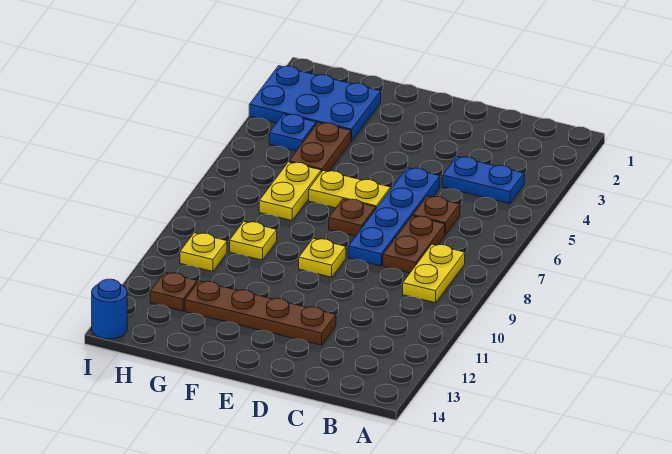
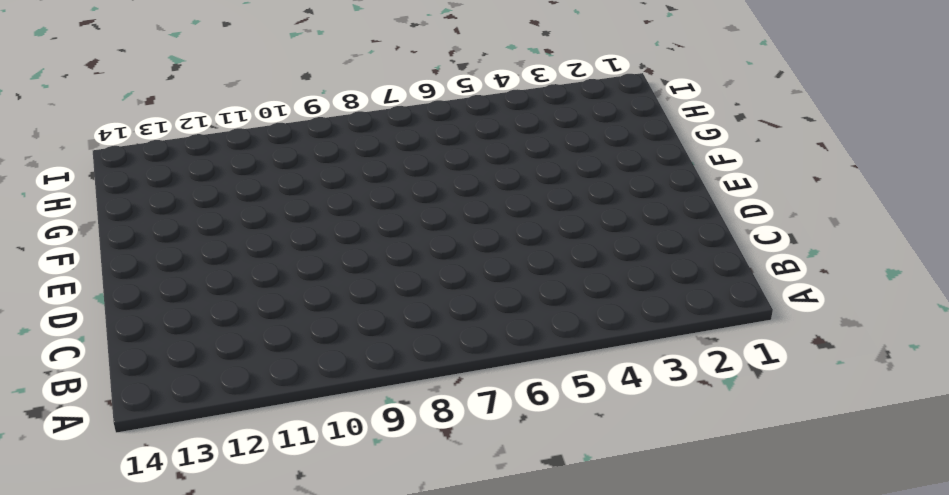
none -> blue plate B4:C4 level 1
none -> yellow plate B8:B9 level 1
none -> brown plate C6 level 1

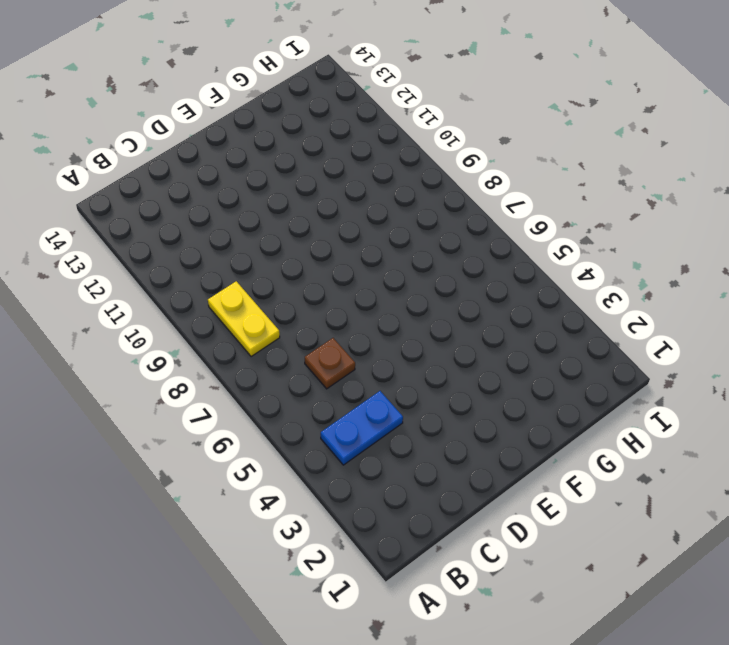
none -> brown plate C7:C8 level 1
none -> blue plate D5:D8 level 1
none -> brown plate D12:G12 level 1

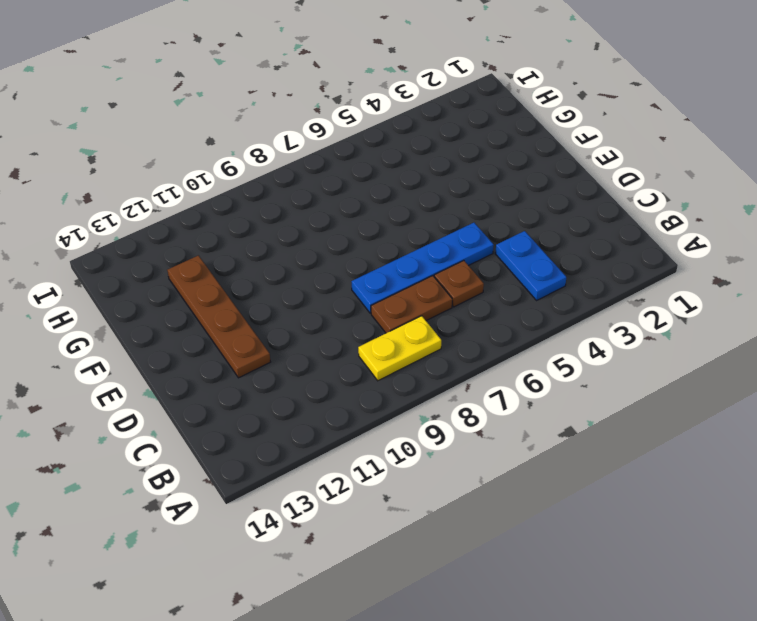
none -> yellow plate E6:F6 level 1
none -> brown plate E7 level 1
none -> yellow plate E9 level 1

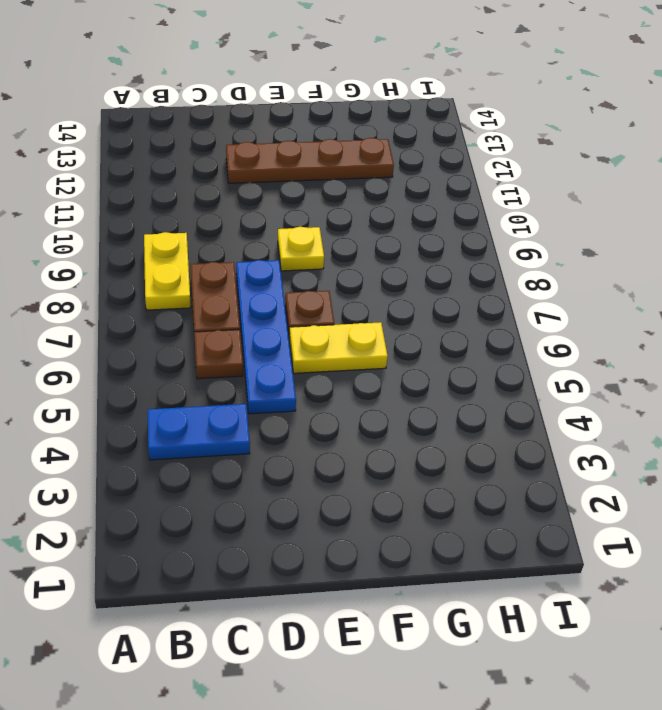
none -> blue plate G2:I3 level 1
none -> brown plate G4:G5 level 1
none -> yellow plate G6:G7 level 1

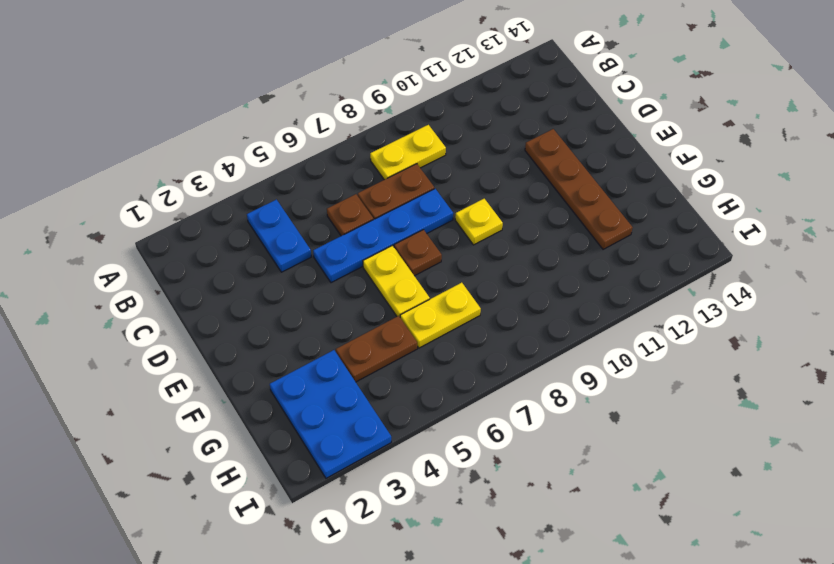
none -> yellow plate G9 level 1
none -> blue plate H4 level 1
none -> yellow plate H10 level 1

